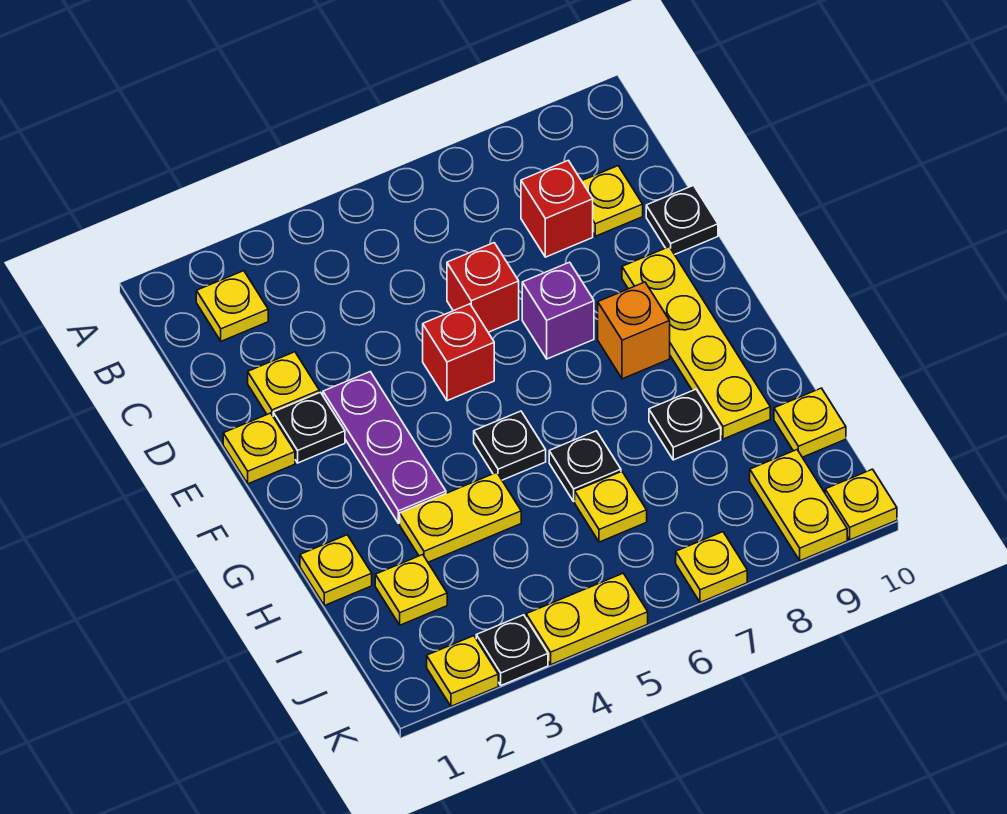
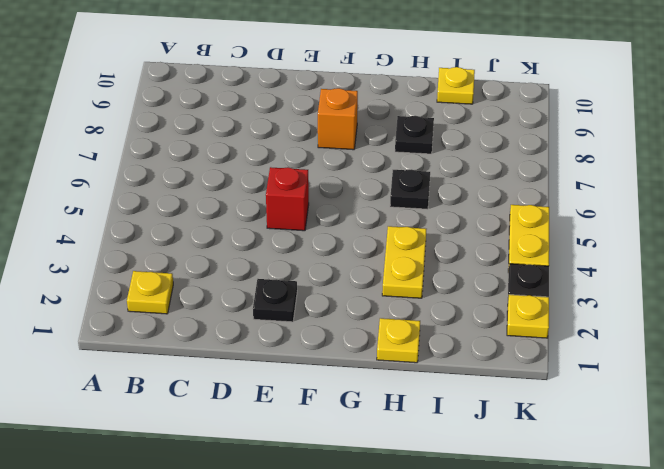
none -> red brick C8 level 1
none -> yellow plate C9 level 1
none -> yellow plate D2 level 1

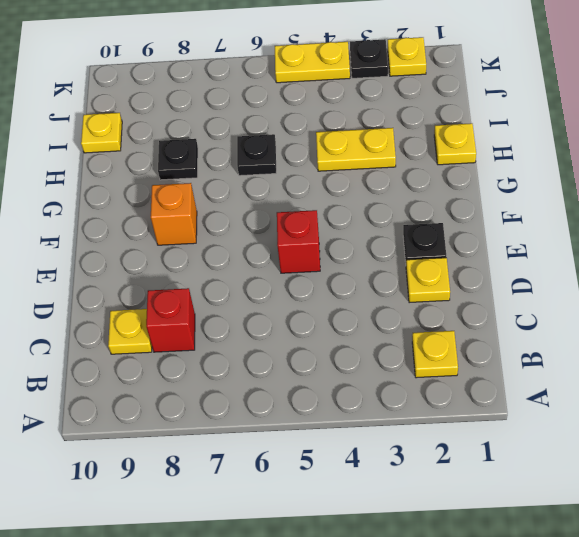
none -> red brick D6 level 1
none -> black plate D10 level 1
none -> yellow plate E1 level 1

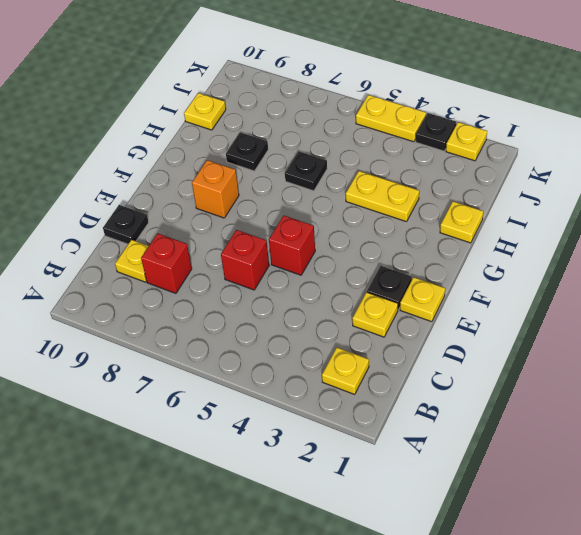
none -> purple plate E3:G3 level 1
none -> purple brick E7 level 1
none -> yellow plate E9:H9 level 1

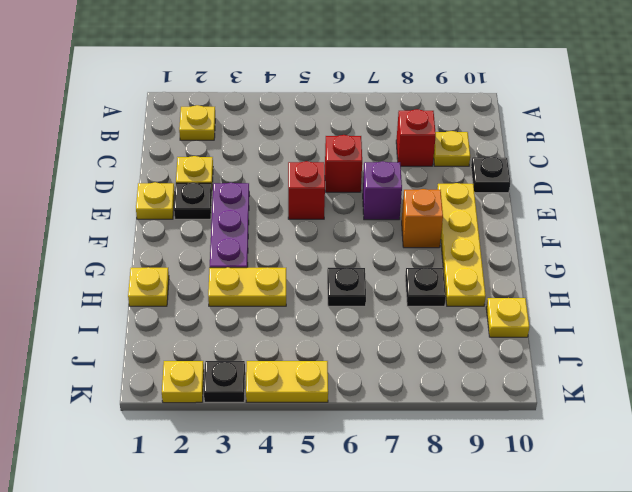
none -> black plate G5 level 1
none -> yellow plate I2 level 1
none -> yellow plate I6 level 1

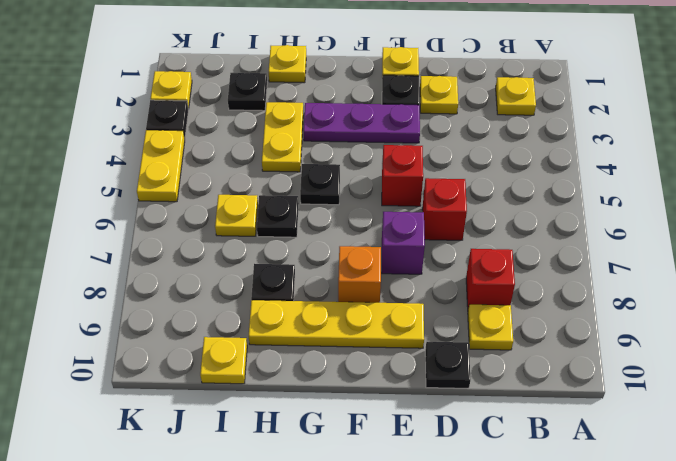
black plate I2 level 1 -> yellow plate I2 level 1
none -> yellow plate J9:K9 level 1
none -> yellow plate K7 level 1
none -> yellow plate K10 level 1

